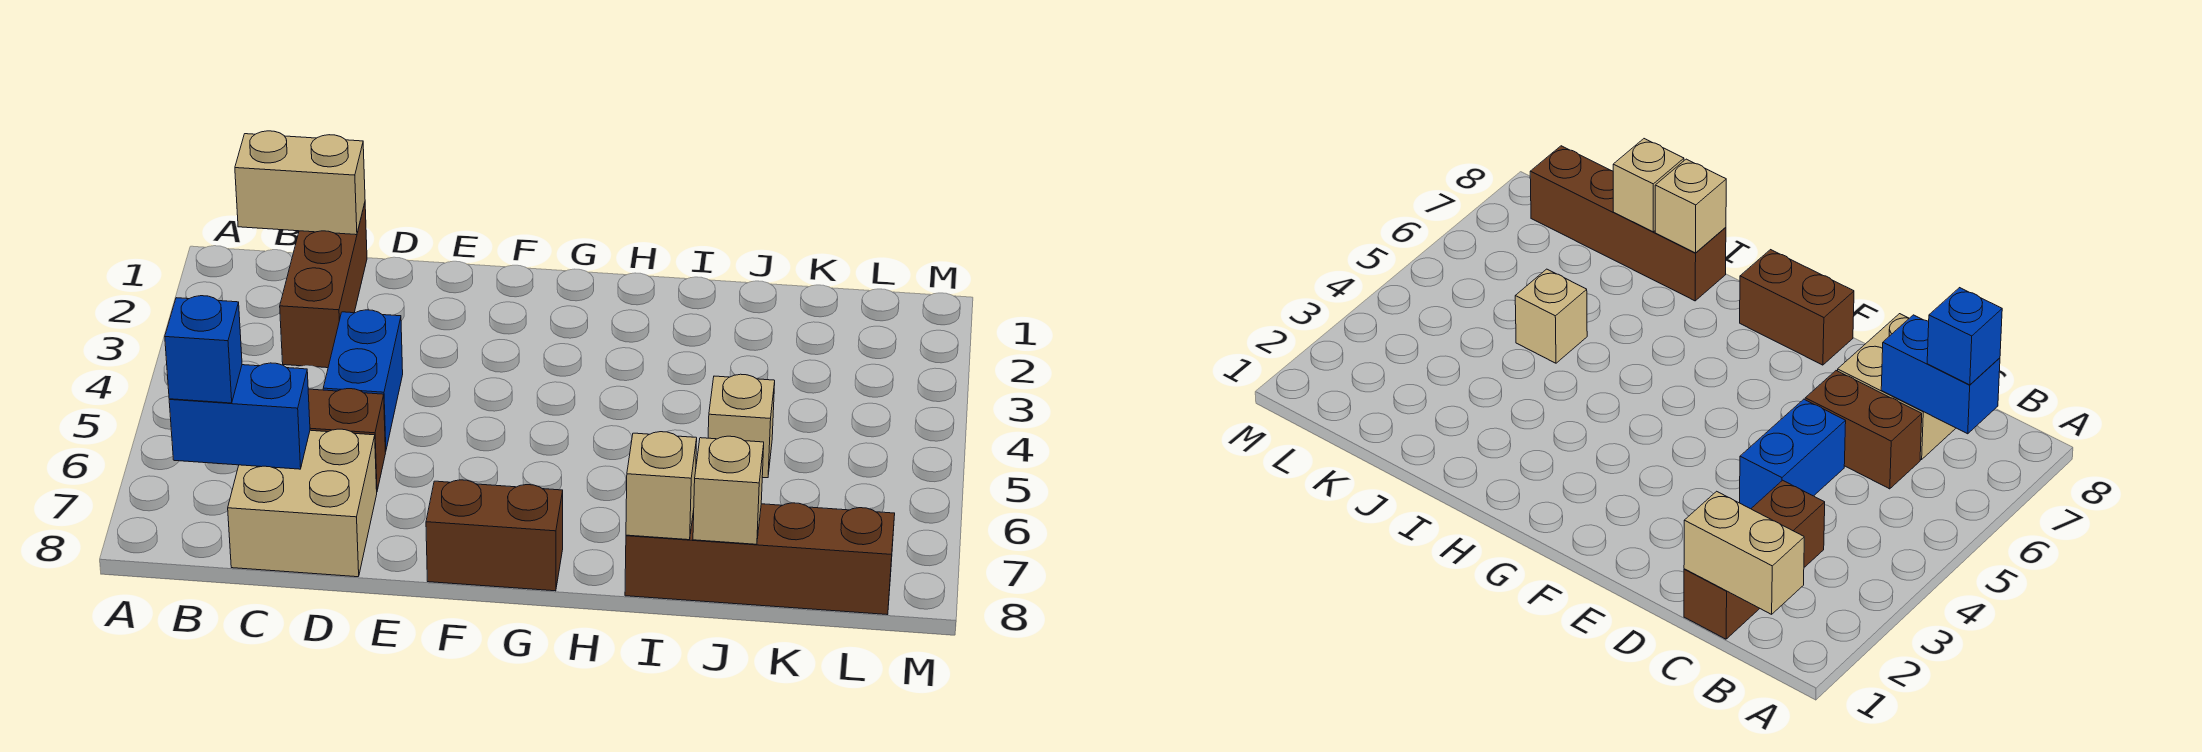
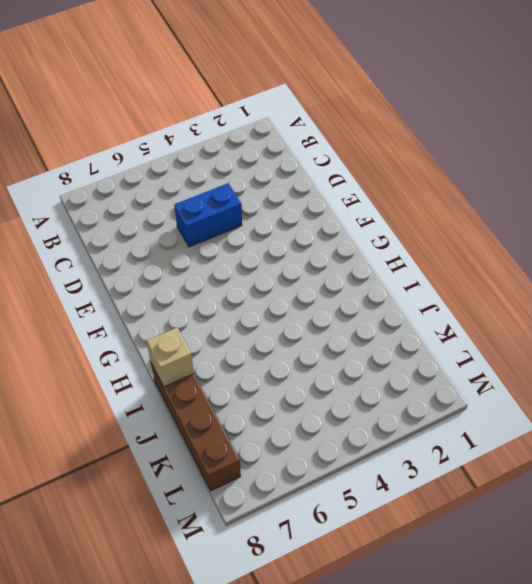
none -> brown brick C1:C3 level 1
none -> brown brick C6:D6 level 1
none -> tan brick C7:D8 level 1

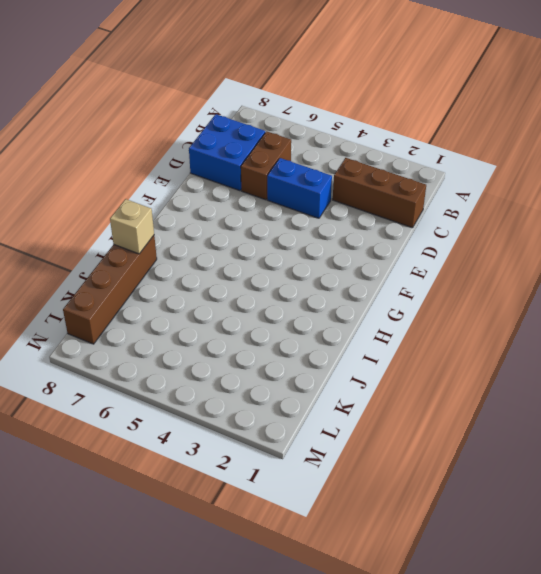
blue brick C7:D8 level 1 -> tan brick C7:D8 level 1
none -> brown brick F8:G8 level 1
none -> tan brick J5 level 1
none -> tan brick B1:C1 level 2

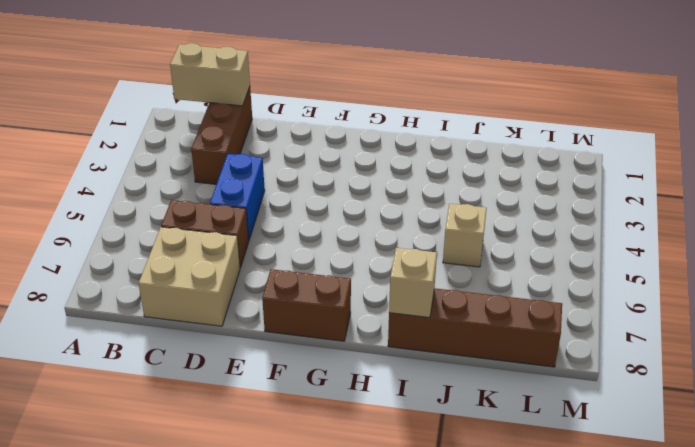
none -> blue brick B7:C7 level 2
none -> tan brick J8 level 2
none -> blue brick B7 level 3

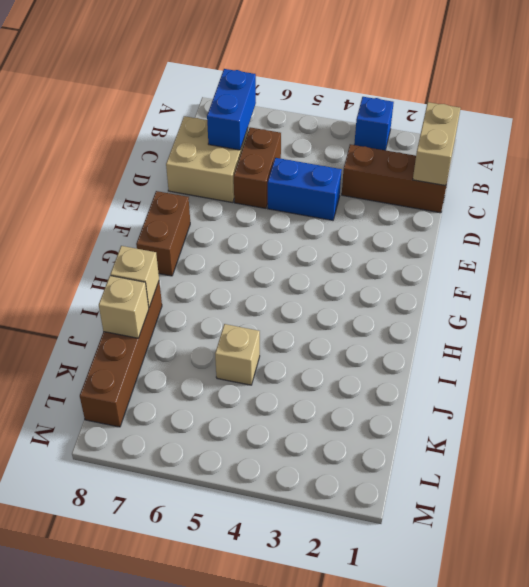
blue brick A3 level 1 -> blue brick B7 level 3

